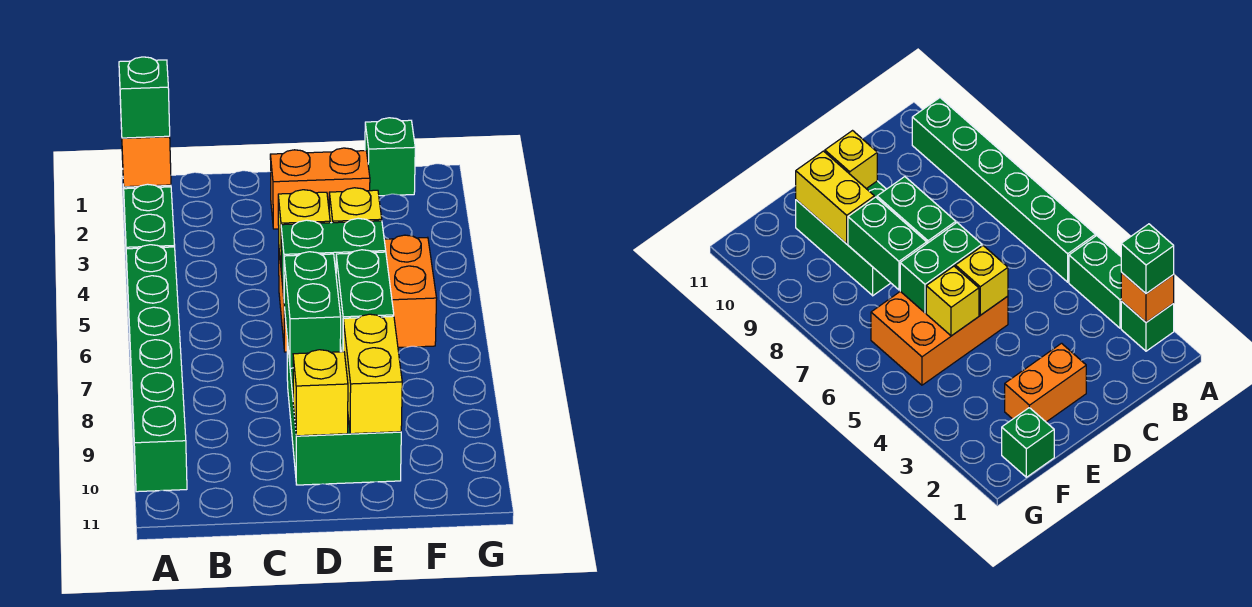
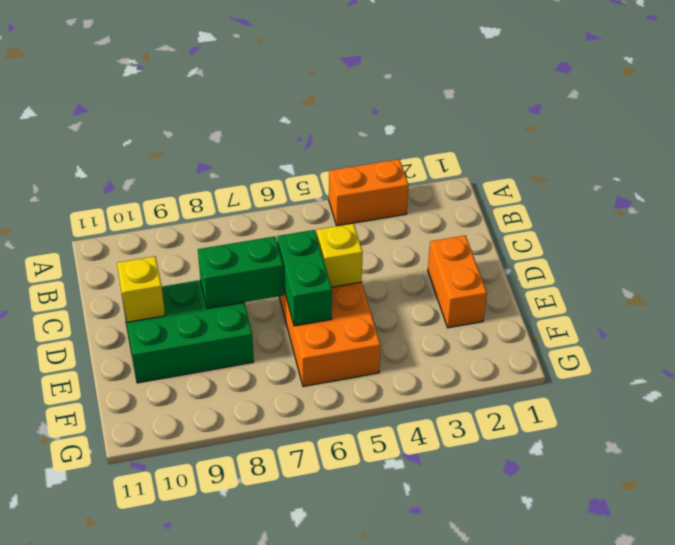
orange brick A3:A4 level 1 -> green brick A3:A4 level 1
none -> green brick A2 level 1
none -> green brick A5:A10 level 1
none -> green brick F1 level 1

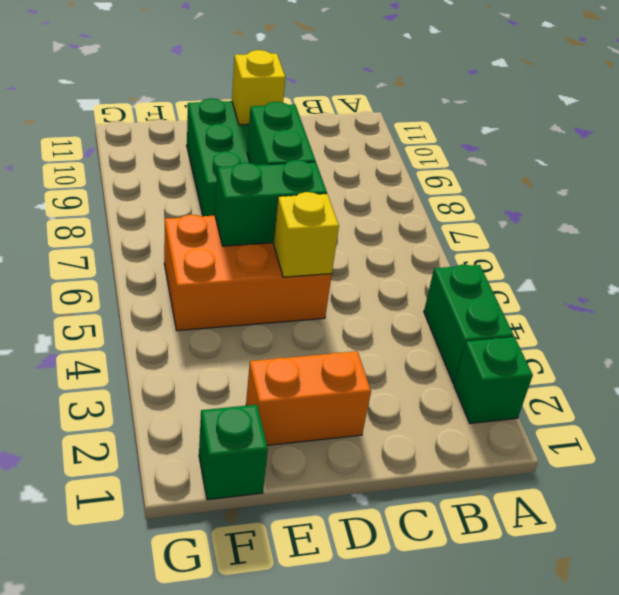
none -> green brick A5:A10 level 1
none -> orange brick A2 level 2
none -> yellow brick E5 level 2

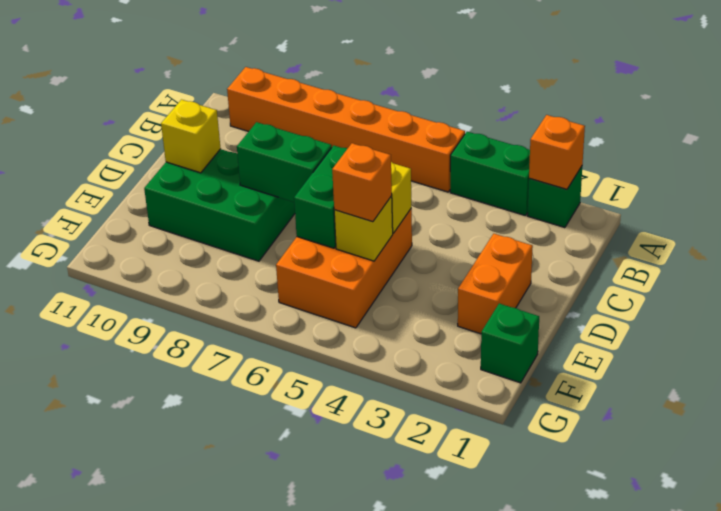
orange brick A5:A10 level 1 -> green brick A5:A10 level 1
orange brick E5 level 3 -> none
none -> green brick E7:E8 level 2
none -> yellow brick E9:E10 level 2
none -> green brick A2 level 3

